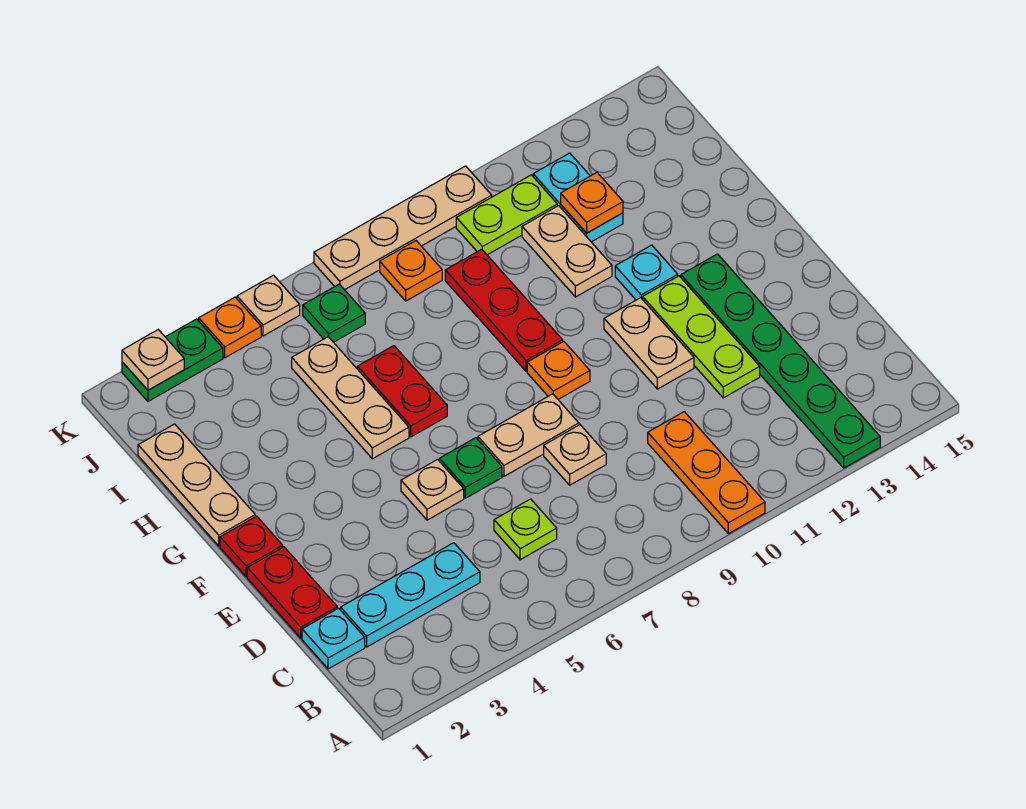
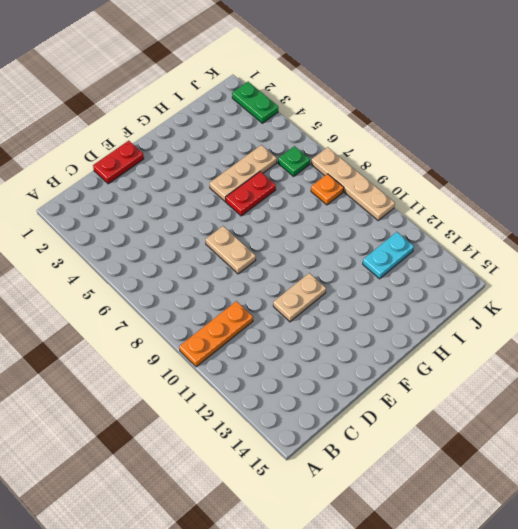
none -> green plate A13:F13 level 1
none -> cyan plate C1 level 1
none -> cyan plate C2:C4 level 1
none -> lime plate C6 level 1

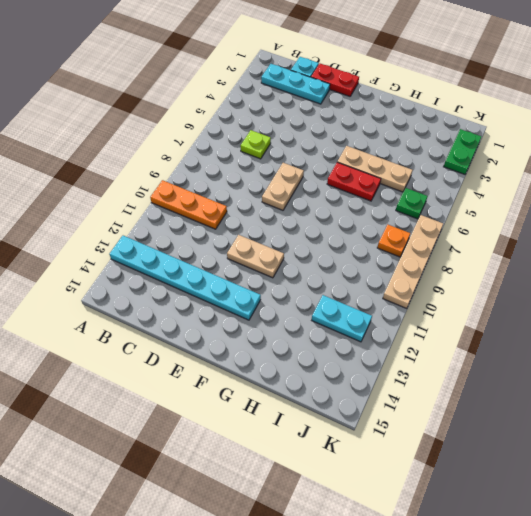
cyan plate A13:F13 level 1 -> green plate A13:F13 level 1
cyan plate B2:D2 level 1 -> cyan plate C2:C4 level 1
none -> tan plate D8 level 1
none -> lime plate D12:F12 level 1
none -> tan plate E5 level 1
none -> green plate E6 level 1

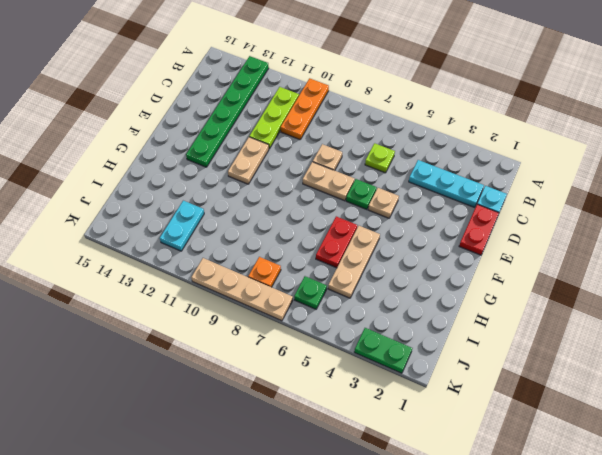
lime plate B11:D11 level 1 -> lime plate D12:F12 level 1
none -> red plate F1 level 1
none -> orange plate F9 level 1
none -> tan plate G1:I1 level 1
none -> red plate G9:I9 level 1

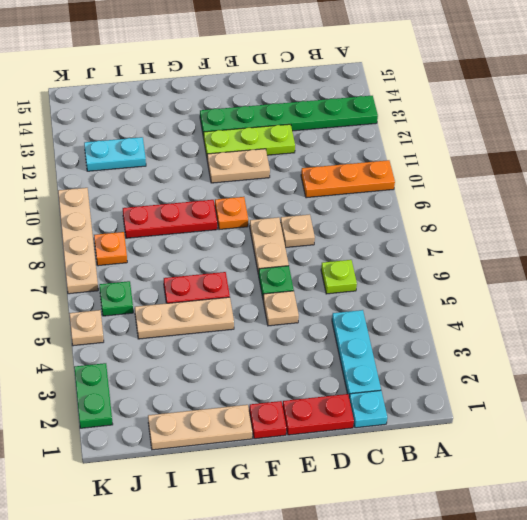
none -> cyan plate G12 level 1
none -> tan plate H11:I11 level 1
none -> lime plate J10:J11 level 1
none -> orange plate K4 level 1

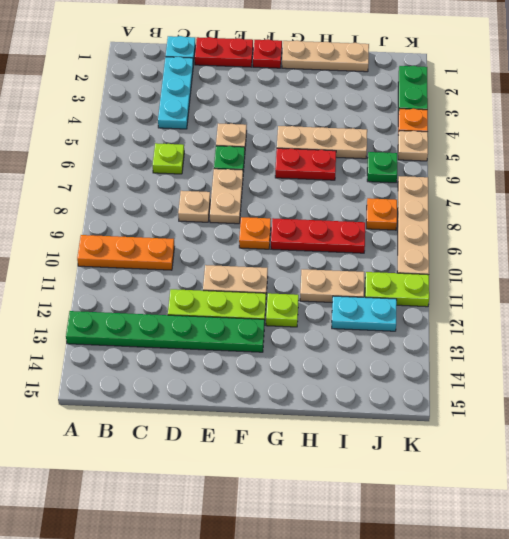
lime plate G12 level 1 -> cyan plate G12 level 1
lime plate J11:K11 level 1 -> lime plate J10:J11 level 1
none -> orange plate I12 level 2
none -> tan plate K2 level 2

